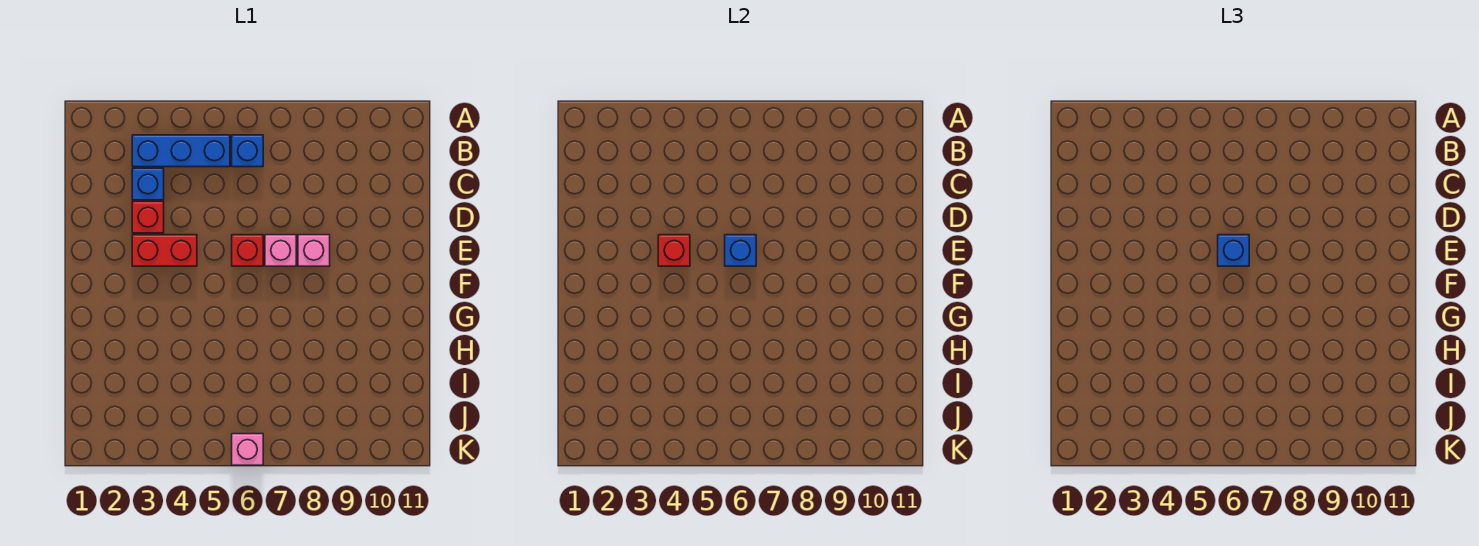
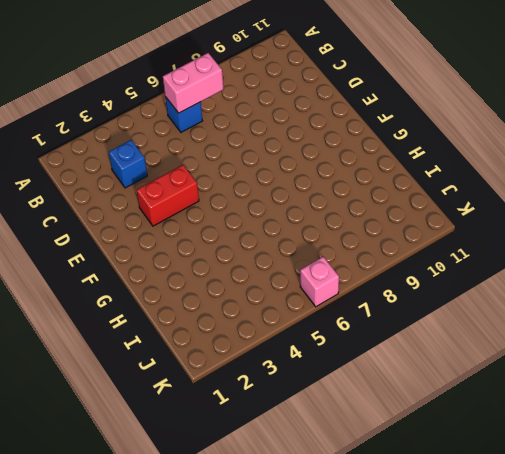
pink brick B6:B7 level 2 -> none
none -> blue brick B3:B5 level 1
none -> red brick D3 level 1
none -> red brick E6 level 1

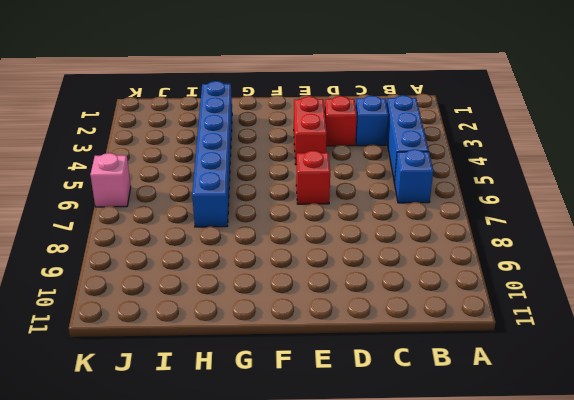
blue brick H2:H7 level 1 -> none
none -> pink brick E7 level 1
none -> pink brick E8 level 1
none -> red brick E4 level 2

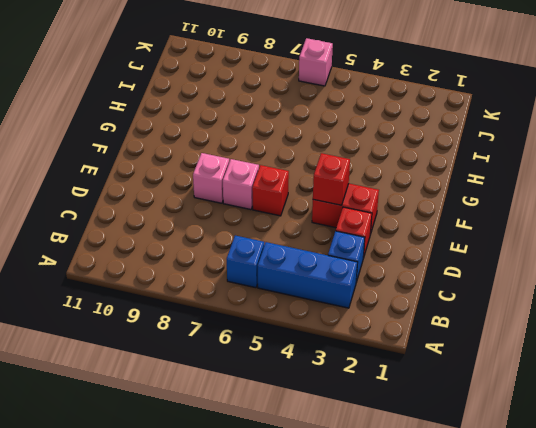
none -> blue brick E6 level 2
none -> blue brick E6 level 3

